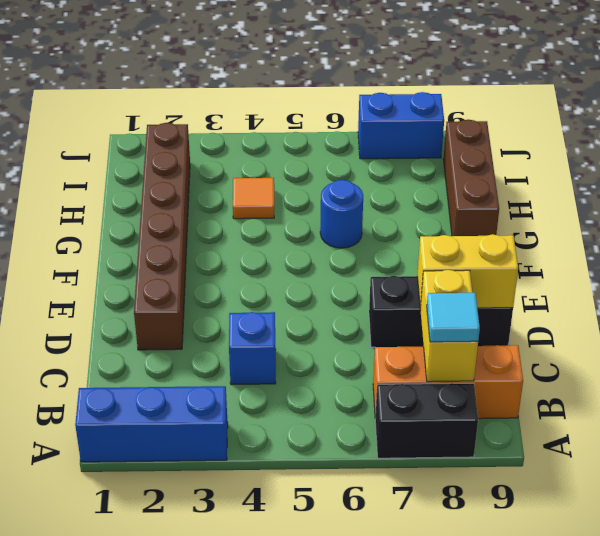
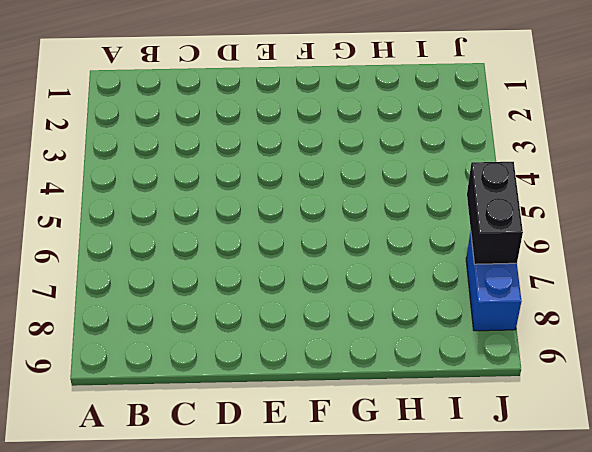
black brick J6:J7 level 2 -> black brick A7:A8 level 1
none -> blue brick A1:A3 level 1
none -> orange brick B7:B9 level 1
none -> blue brick C4 level 1

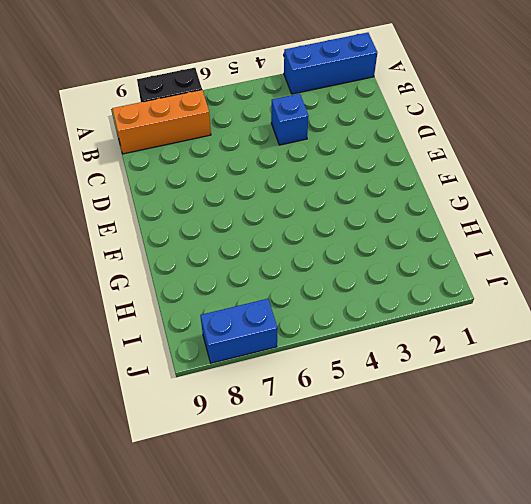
none -> brown brick D2:I2 level 1
none -> black brick D7:D9 level 1
none -> blue round brick G6 level 1

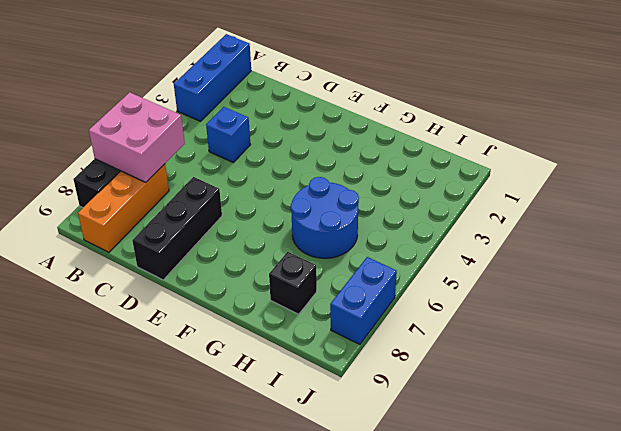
pink brick A6:B7 level 2 -> none
blue round brick G5:H6 level 1 -> blue round brick G6 level 1
black brick H8 level 1 -> none
none -> brown brick D2:I2 level 1
none -> brown brick G9:I9 level 1
none -> orange tile H4 level 1

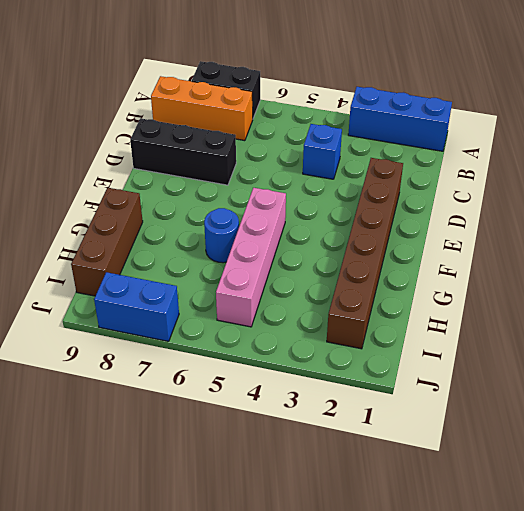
pink brick F5:I5 level 1 -> none
none -> orange tile H4 level 1
none -> yellow brick B8:C8 level 2
none -> yellow brick D8:D9 level 2

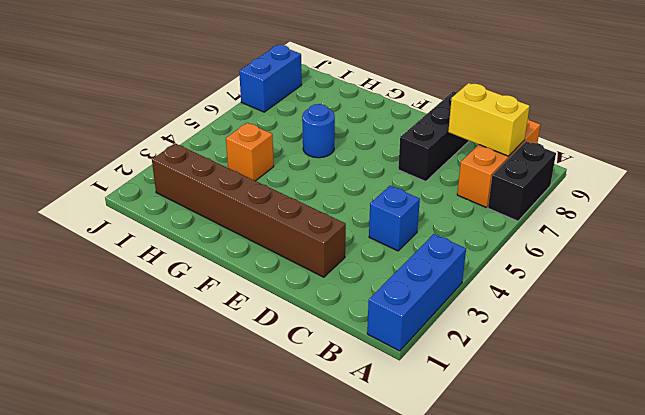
orange brick H4 level 1 -> orange tile H4 level 1
none -> brown brick G9:I9 level 1
none -> yellow brick D8:D9 level 2
none -> cyan tile B8 level 3

